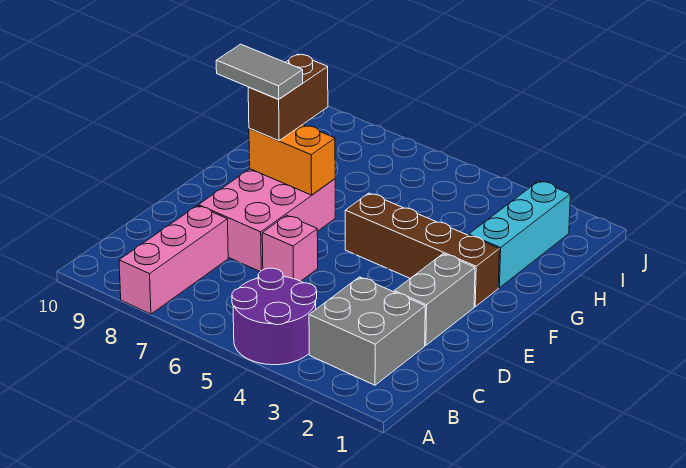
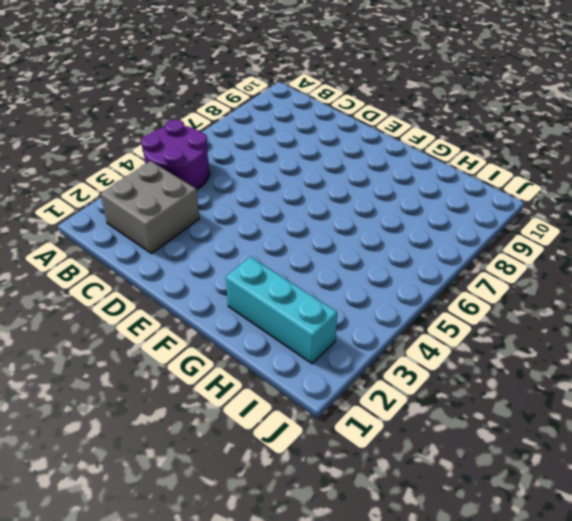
none -> pink brick A8:C8 level 1
none -> grey brick D2:E2 level 1

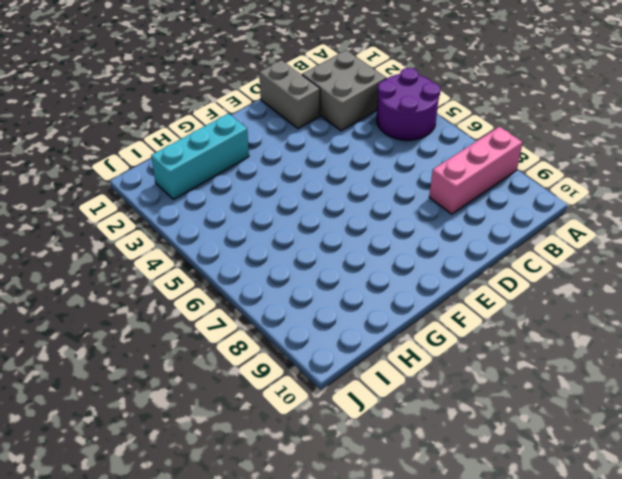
grey brick D1:D2 level 1 -> grey brick D2:E2 level 1
none -> pink brick D6 level 1
none -> pink brick D7:F8 level 1

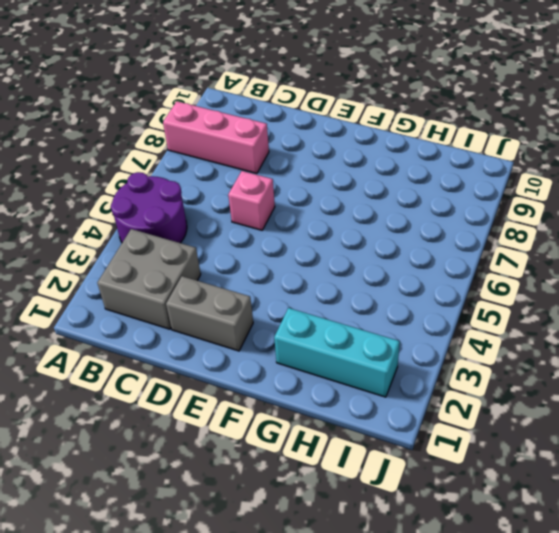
none -> pink brick D7:F8 level 1
none -> brown brick F2:F5 level 1

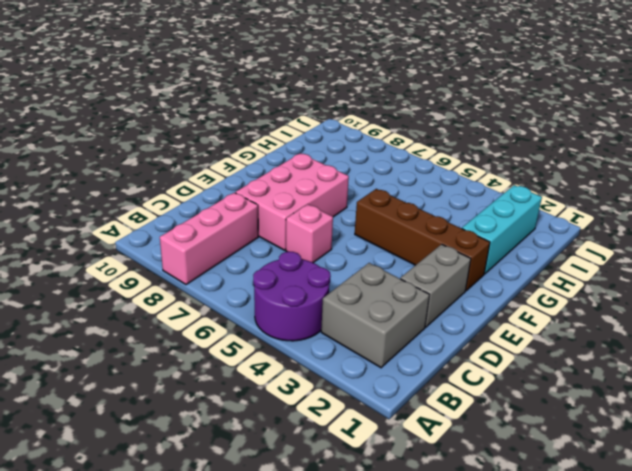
none -> orange brick F7:F8 level 2
none -> brown brick F8:G8 level 3

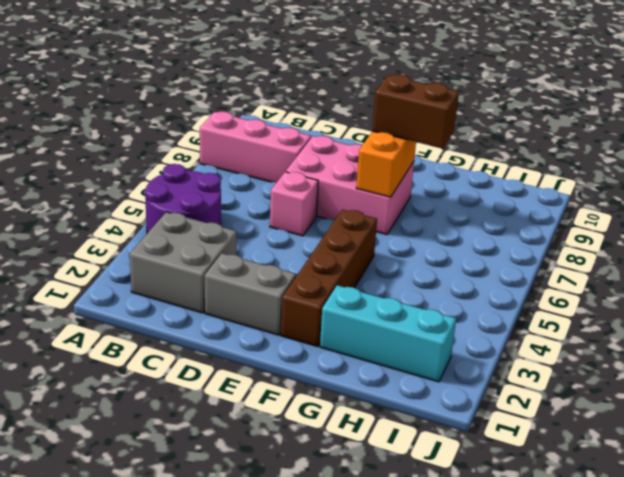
none -> grey tile F8:F9 level 4

